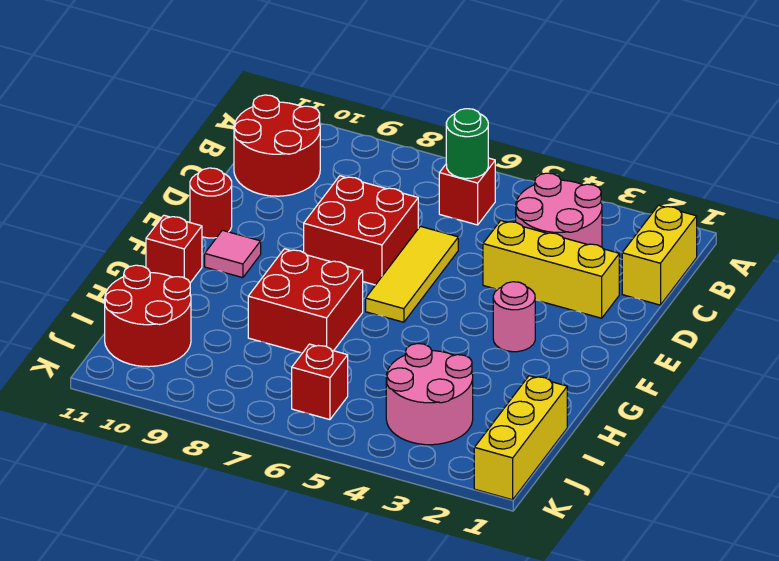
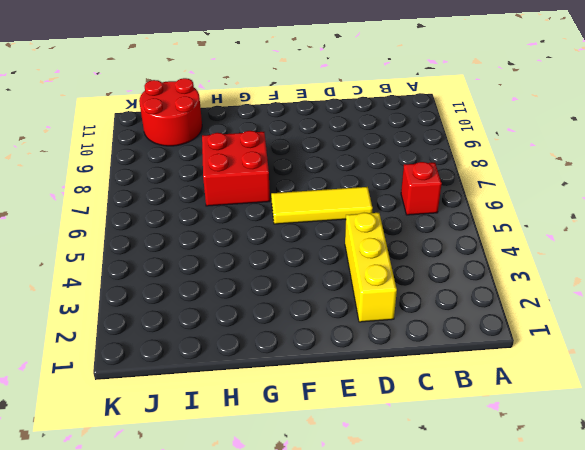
none -> yellow brick B1:C1 level 1
none -> pink round brick B3:C4 level 1
none -> red round brick B10:C11 level 1

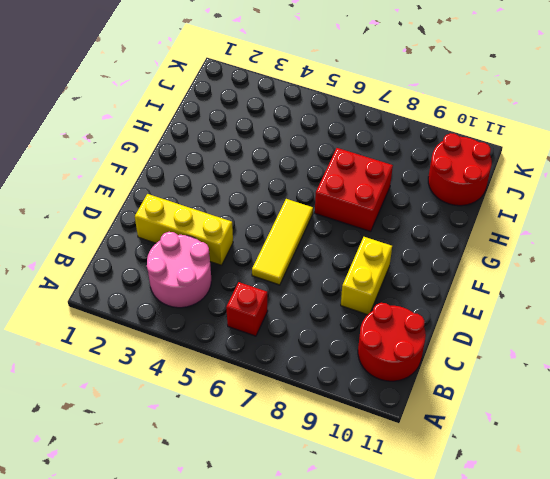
yellow brick D9:E9 level 1 -> yellow brick B1:C1 level 1
none -> red brick D7:E8 level 1
none -> red round brick E11 level 1
none -> pink round brick F3 level 1

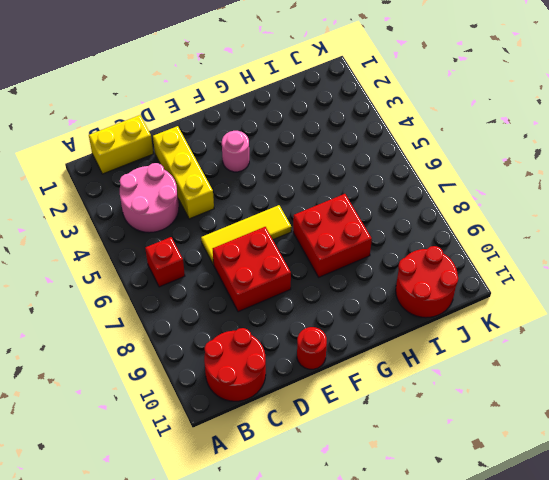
none -> pink tile F10 level 1
none -> red brick G11 level 1
none -> yellow brick I1:K1 level 1

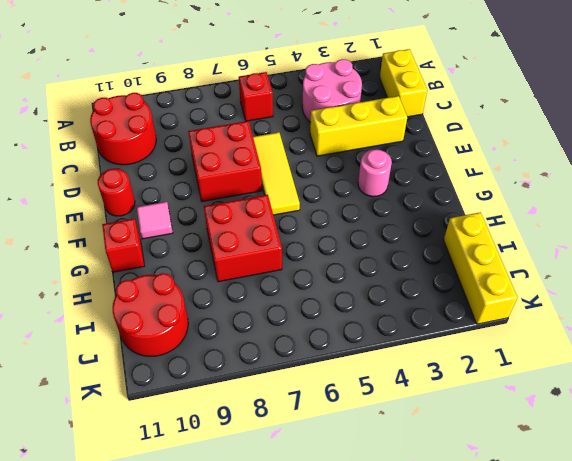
none -> pink round brick I3:J4 level 1
none -> red brick J6 level 1
none -> green round brick B6 level 2

